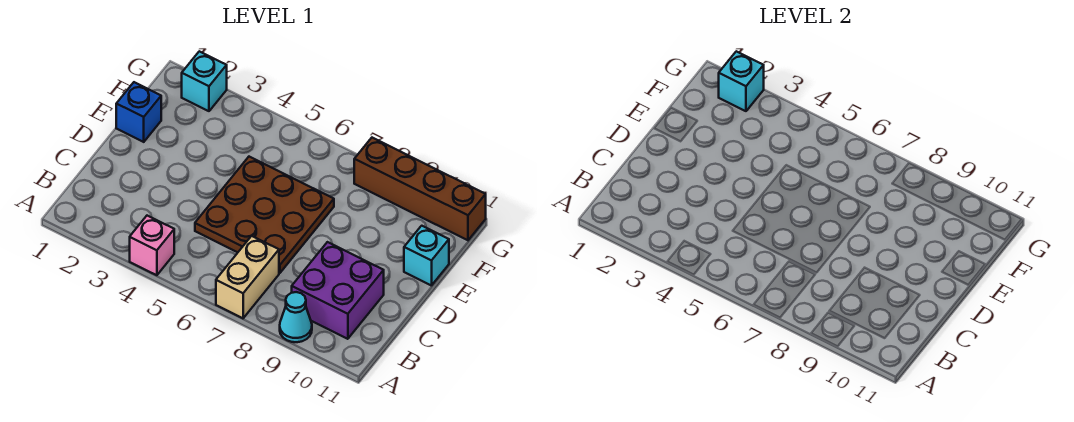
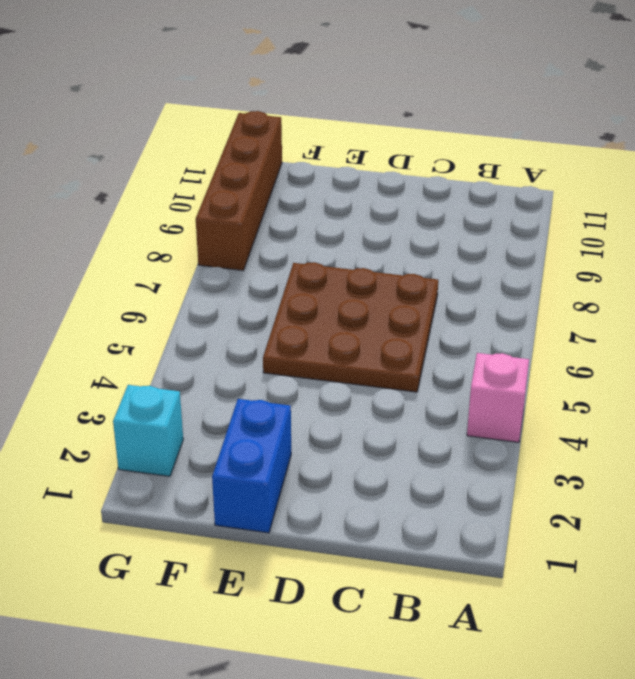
blue brick E1:E2 level 1 -> blue brick E1 level 1
none -> tan brick A7:B7 level 1
none -> cyan cone A9 level 1

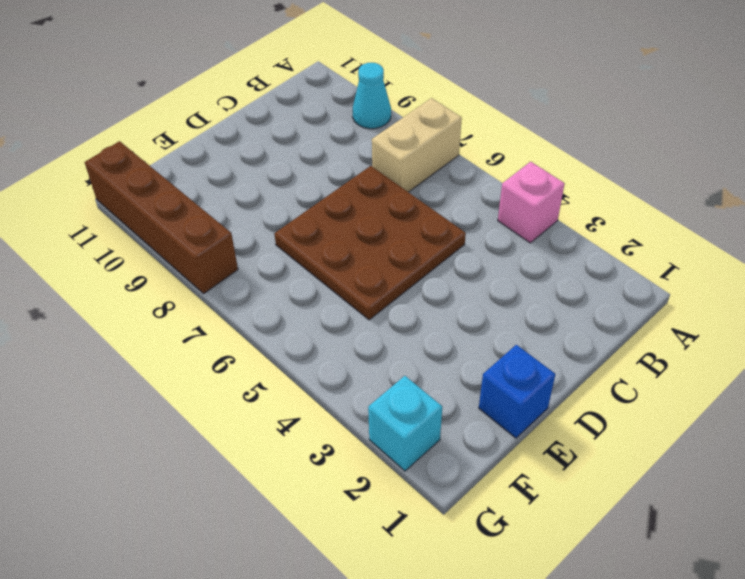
none -> purple brick B9:C10 level 1
none -> cyan brick E11 level 1

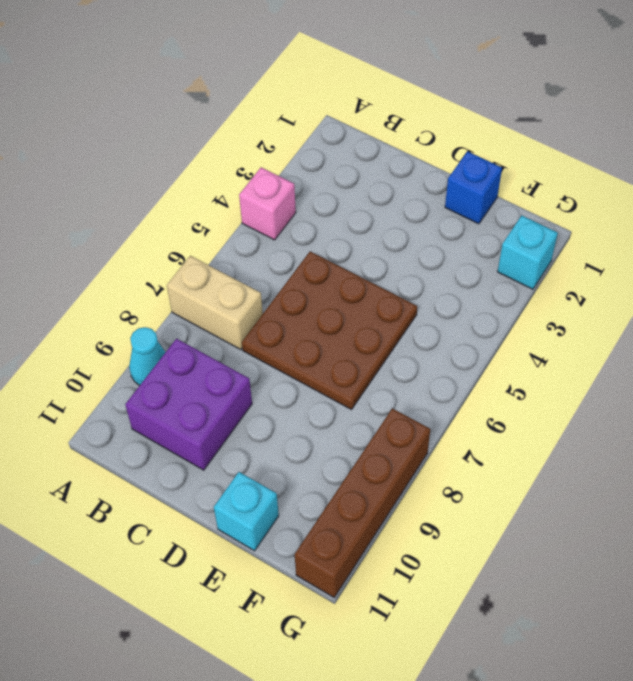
none -> cyan brick G2 level 2

